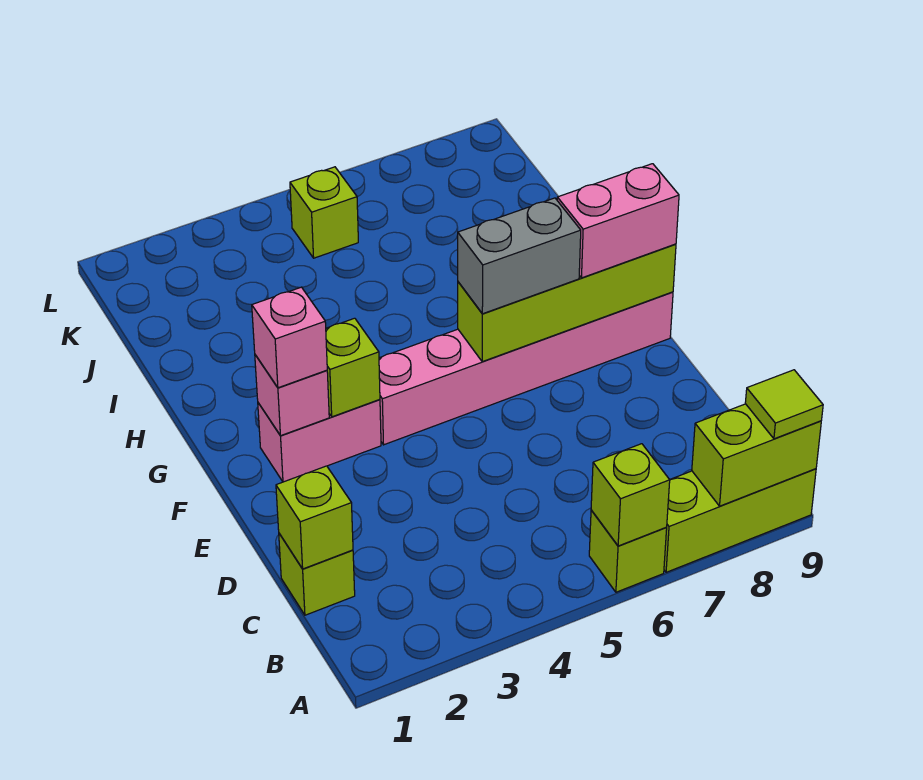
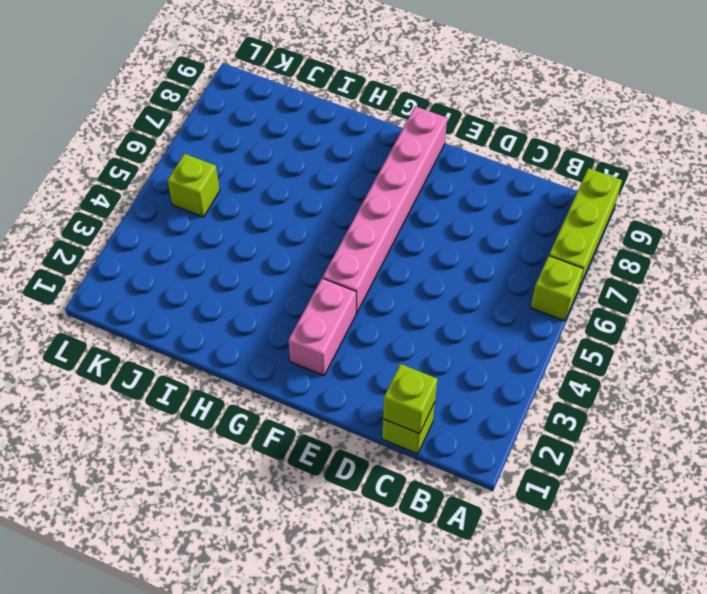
none -> lime brick A6 level 2
none -> lime brick A8:A9 level 2
none -> pink brick F2 level 2

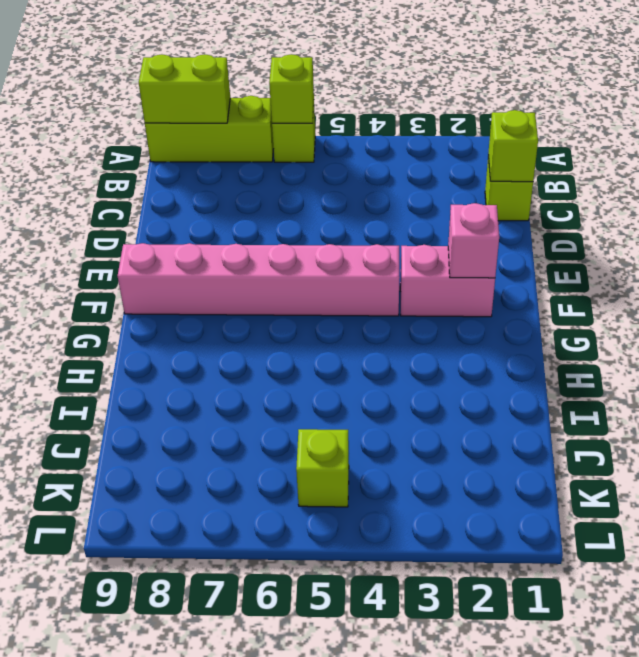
none -> lime brick F3 level 2
none -> lime brick F6:F9 level 2
none -> lime tile A9 level 3

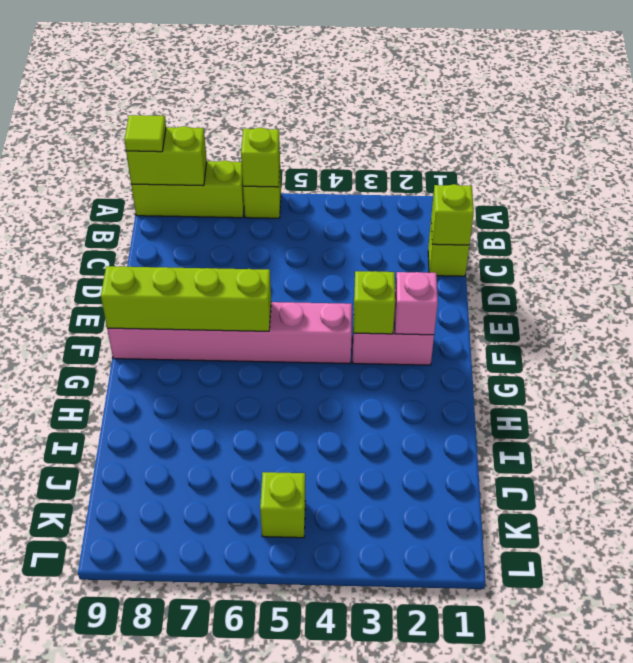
none -> pink brick F2 level 3
none -> grey brick F6:F7 level 3
none -> pink brick F8:F9 level 3

